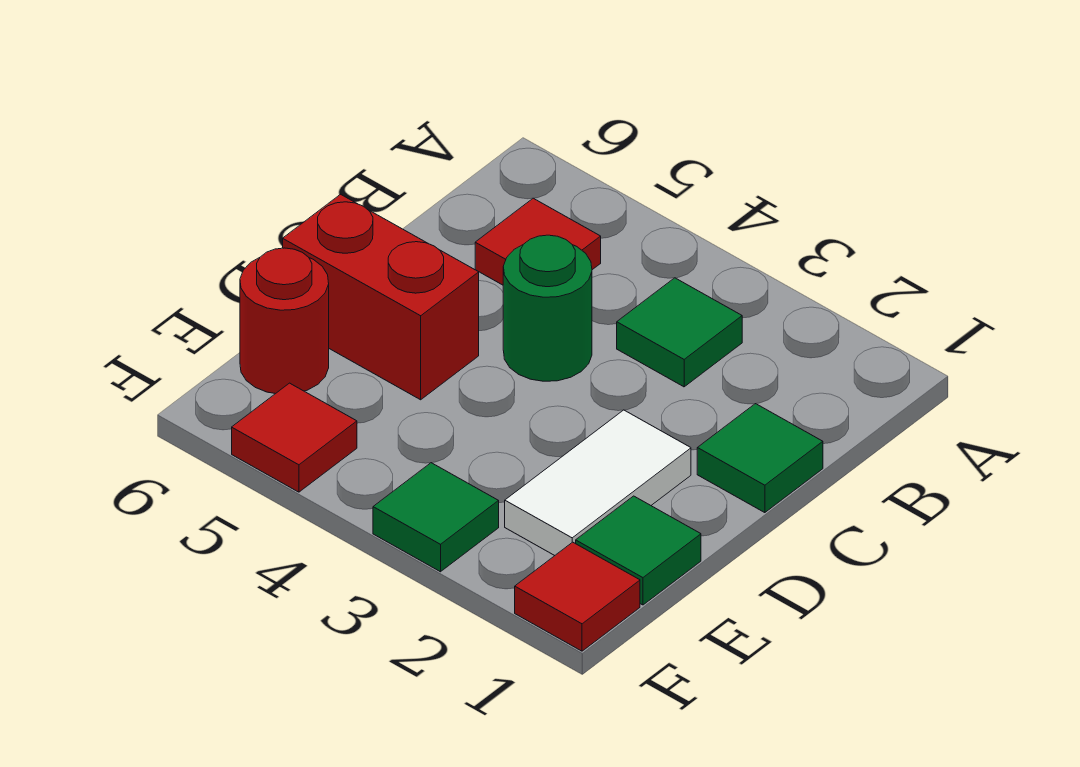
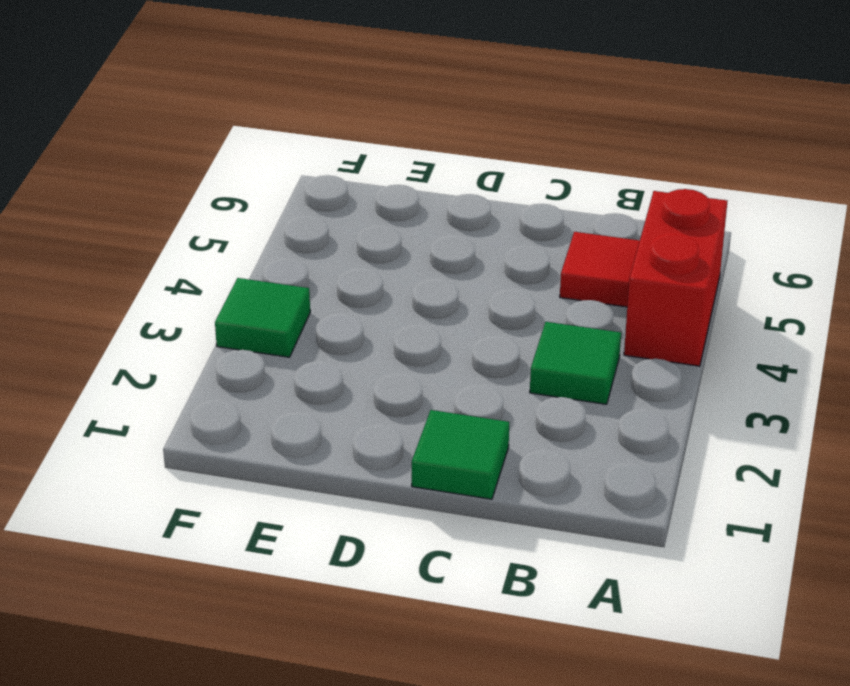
red brick A4:A5 level 1 -> red brick D5:D6 level 1
none -> green round brick C4 level 1
none -> white tile D2:E2 level 1

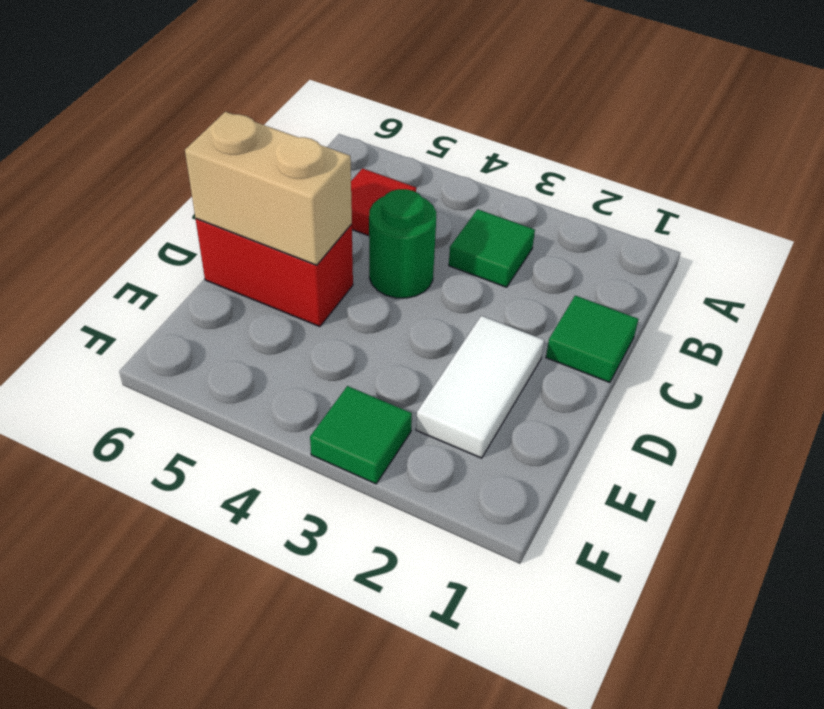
tan brick D5:D6 level 2 -> none
none -> green tile E1 level 1
none -> red round brick E6 level 1

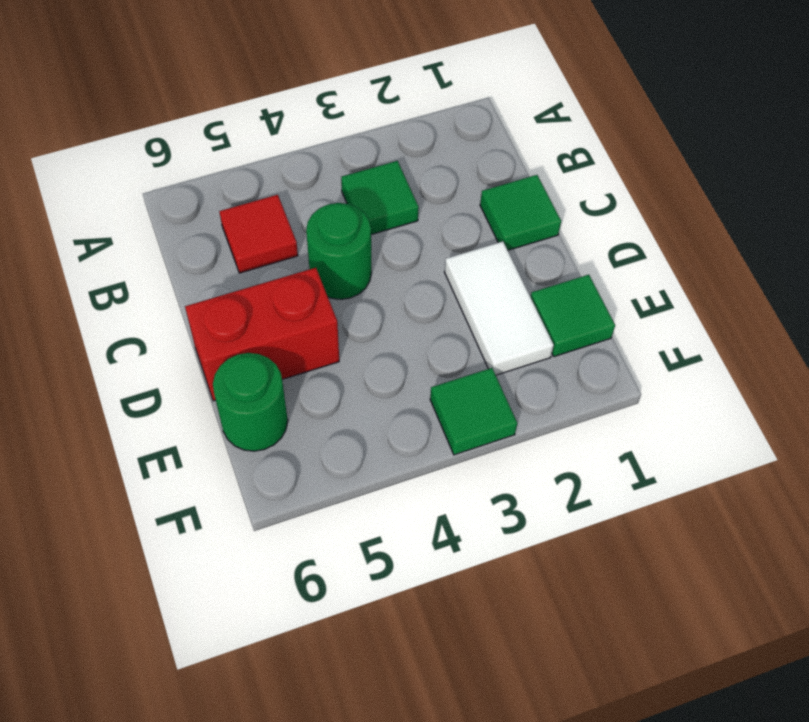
green round brick E6 level 1 -> red round brick E6 level 1
none -> red tile F1 level 1
none -> red tile F5 level 1

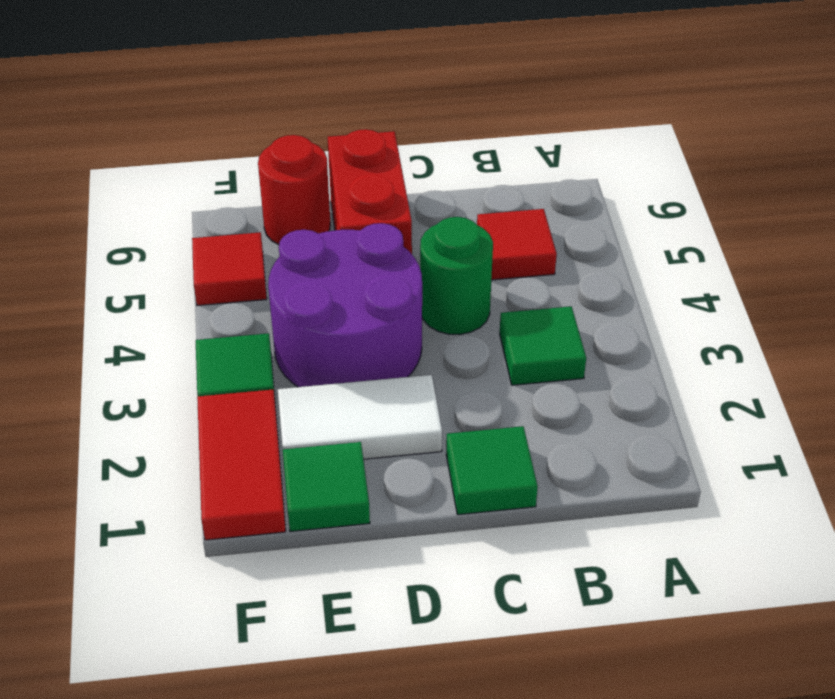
purple round brick D3:E4 level 1 -> none
red tile F1:F2 level 1 -> red tile F1 level 1

